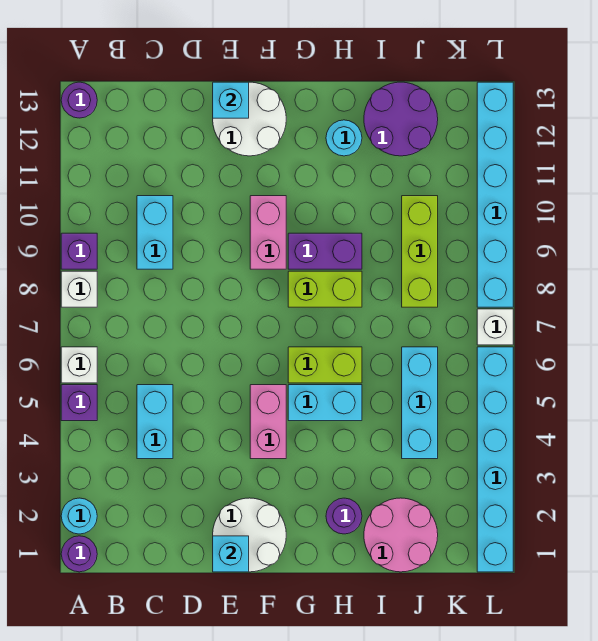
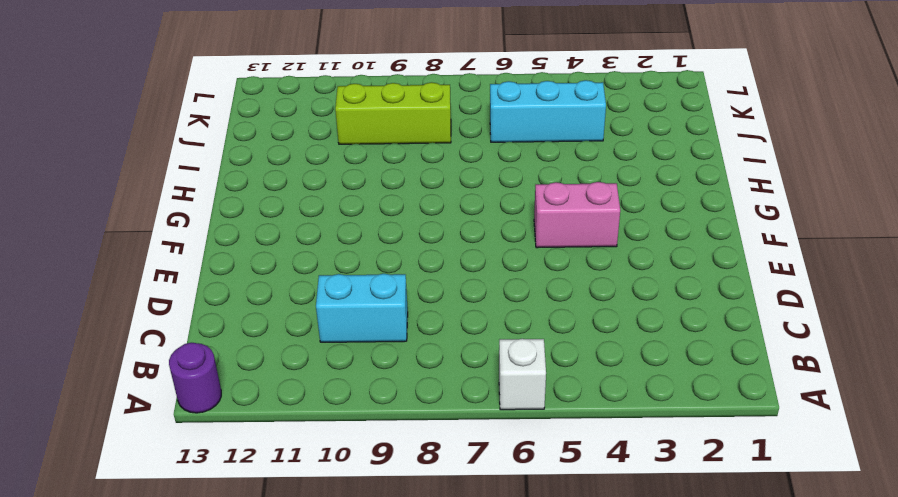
none -> purple round brick A1 level 1
none -> cyan round brick A2 level 1
none -> purple brick A5 level 1

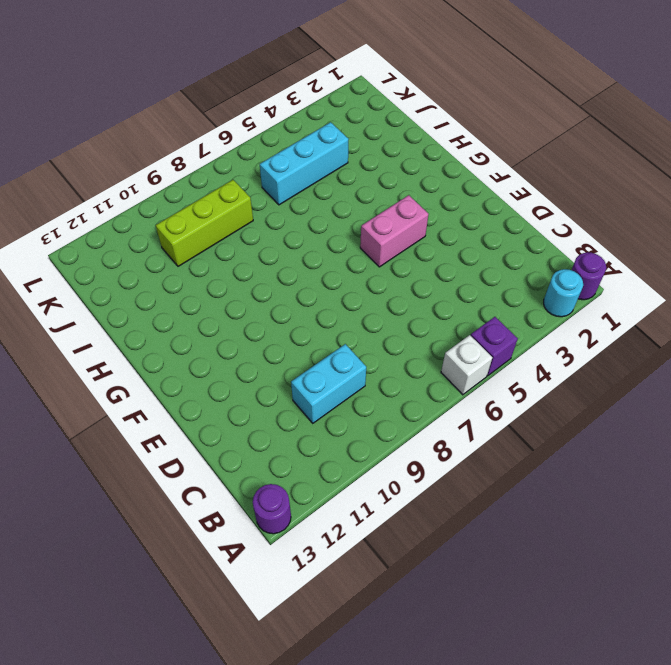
none -> white brick A8 level 1
none -> purple brick A9 level 1
none -> cyan brick C4:C5 level 1

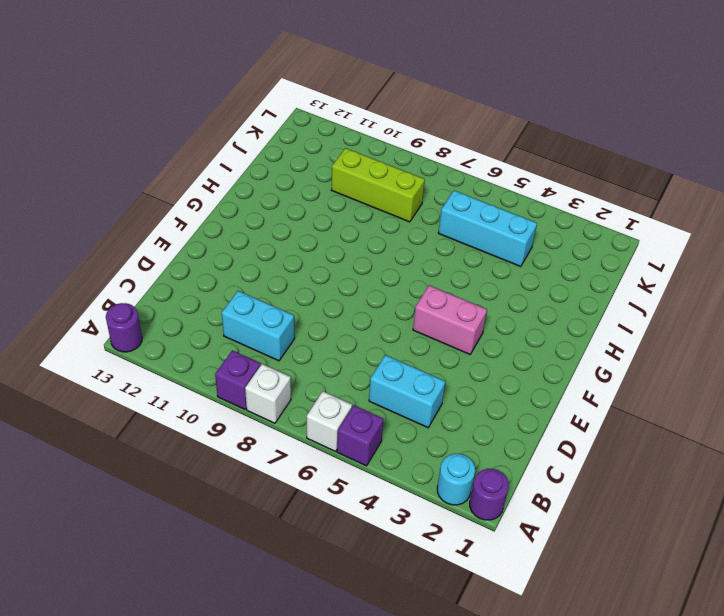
none -> white round brick E1:F2 level 1
none -> white round brick E12:F13 level 1
none -> pink brick F9:F10 level 1

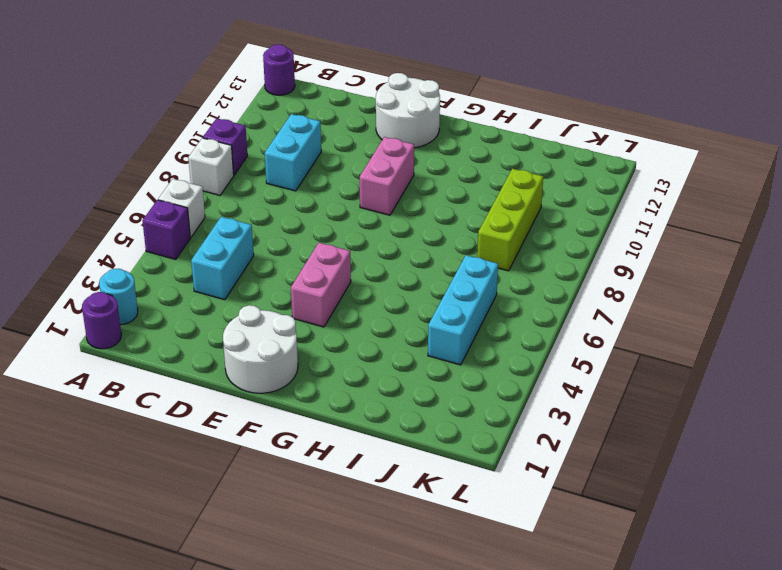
none -> cyan brick G5:H5 level 1
none -> lime brick G6:H6 level 1
none -> lime brick G8:H8 level 1

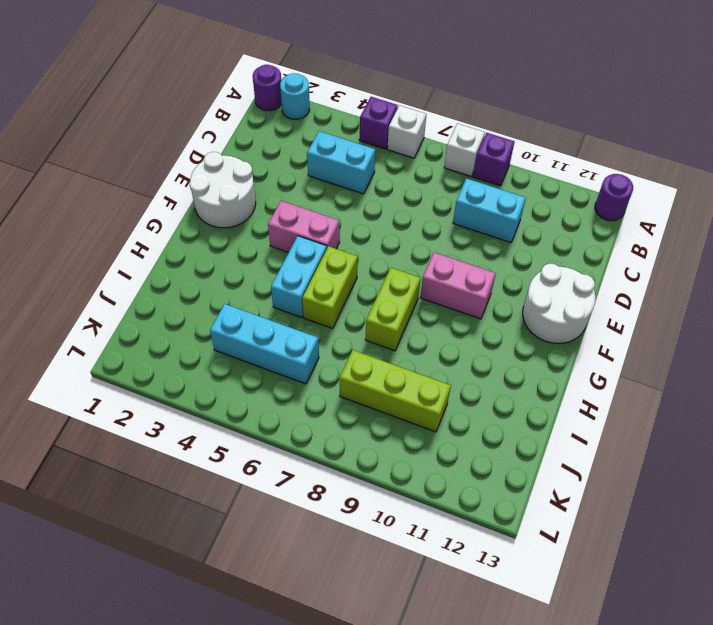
none -> purple brick G9:H9 level 1
none -> purple round brick H2 level 1
none -> cyan round brick H12 level 1

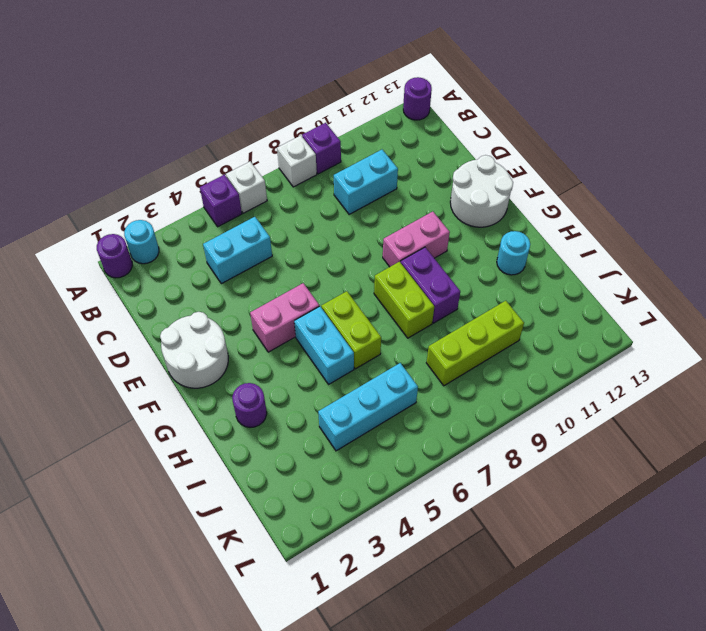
none -> pink round brick I1:J2 level 1
none -> purple round brick I12:J13 level 1
none -> cyan brick L1:L6 level 1

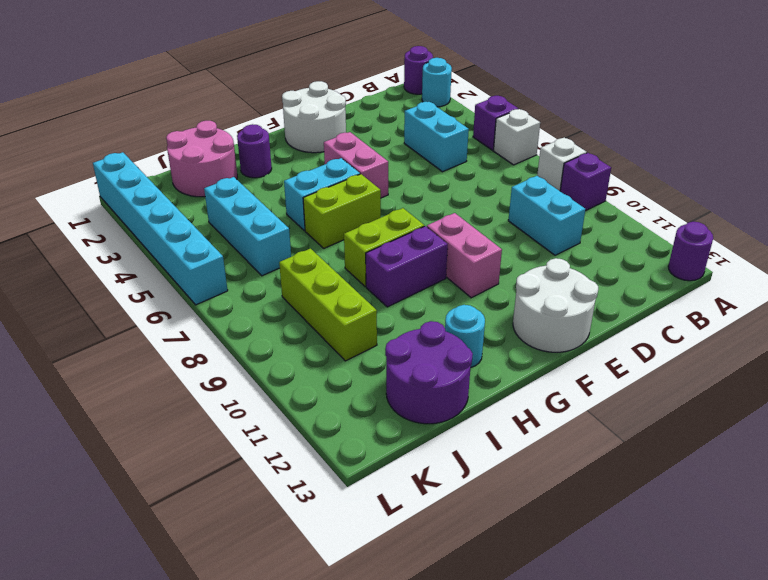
none -> white brick L7 level 1
none -> cyan brick L8:L13 level 1
none -> cyan brick E1 level 2

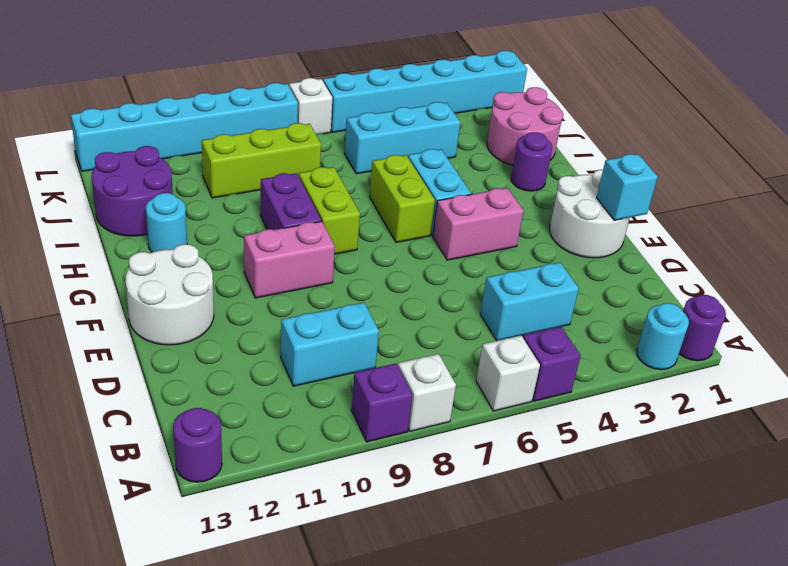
none -> cyan brick E13 level 2

